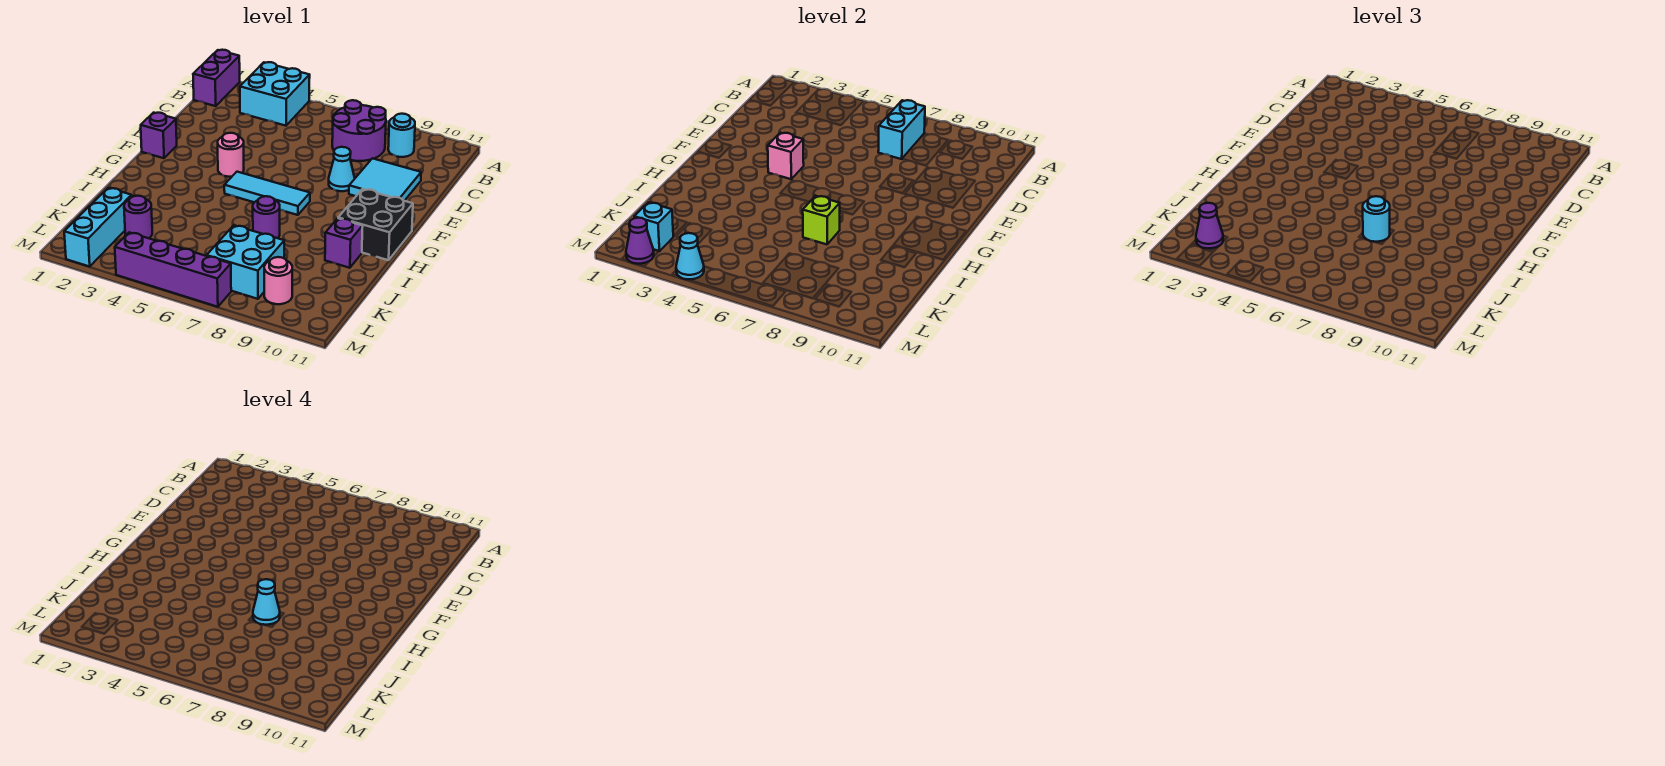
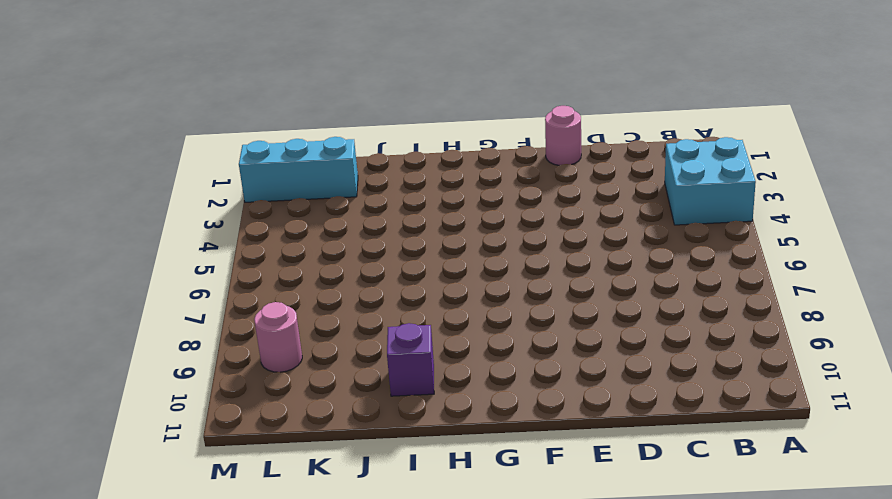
pink round brick E1 level 1 -> pink round brick F4 level 1
none -> purple brick A1:B1 level 1
none -> purple round brick B7:C8 level 1
none -> cyan round brick B9 level 1

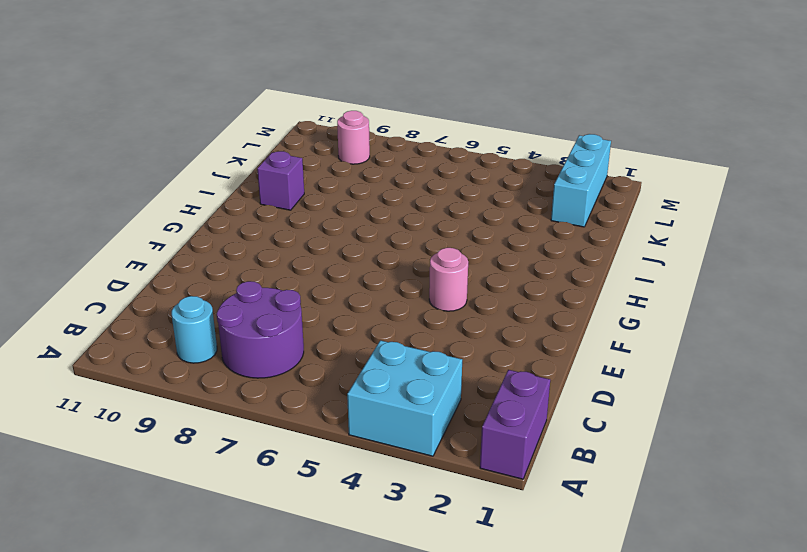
none -> cyan tile D9:E10 level 1
none -> cyan cone E8 level 1
none -> purple brick F1 level 1

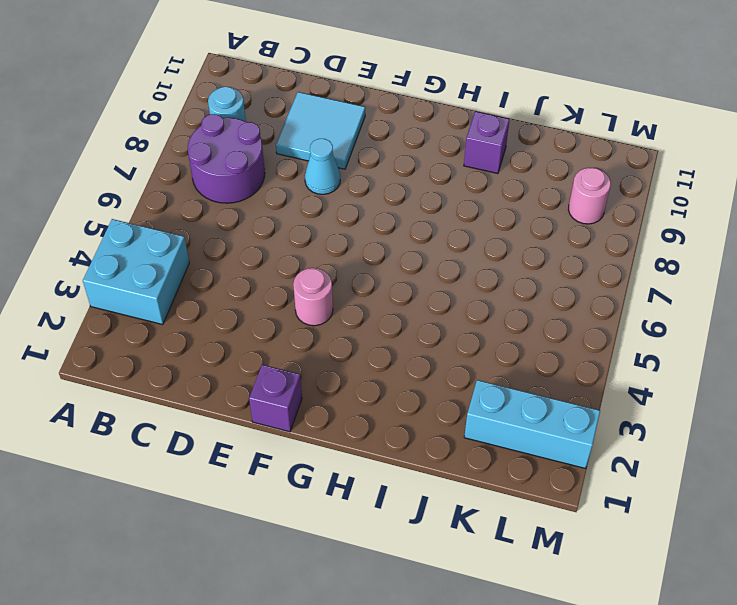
none -> purple brick A1:B1 level 1
none -> cyan tile G5:G7 level 1
none -> black brick G10:H11 level 1

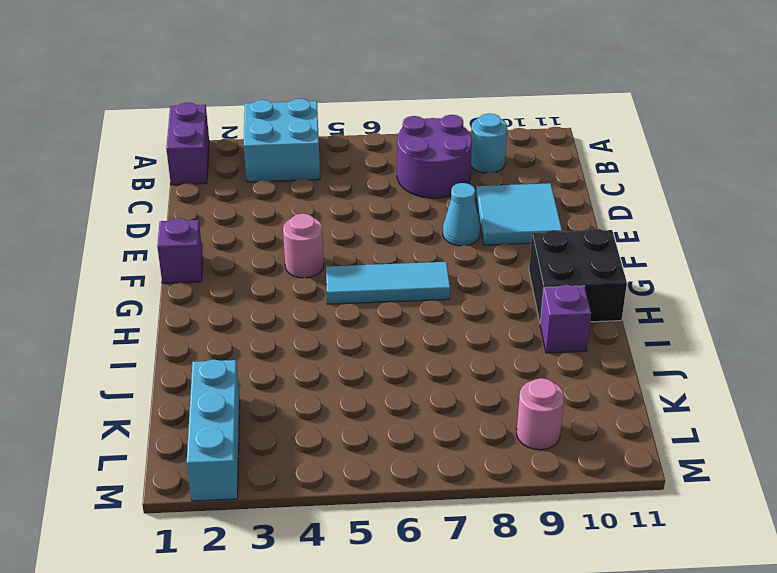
none -> purple round brick I7 level 1
none -> purple round brick K3 level 1
none -> cyan brick K7:L8 level 1

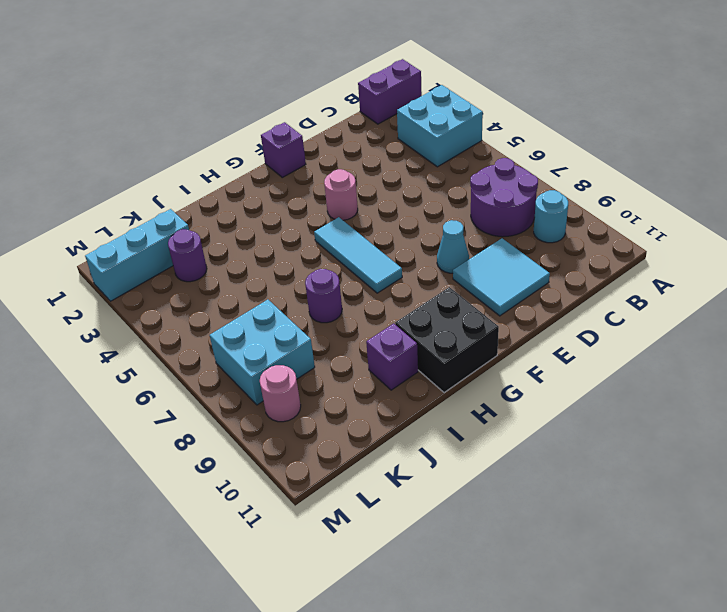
none -> purple brick M4:M7 level 1
none -> cyan brick B7:C7 level 2
none -> pink brick F4 level 2

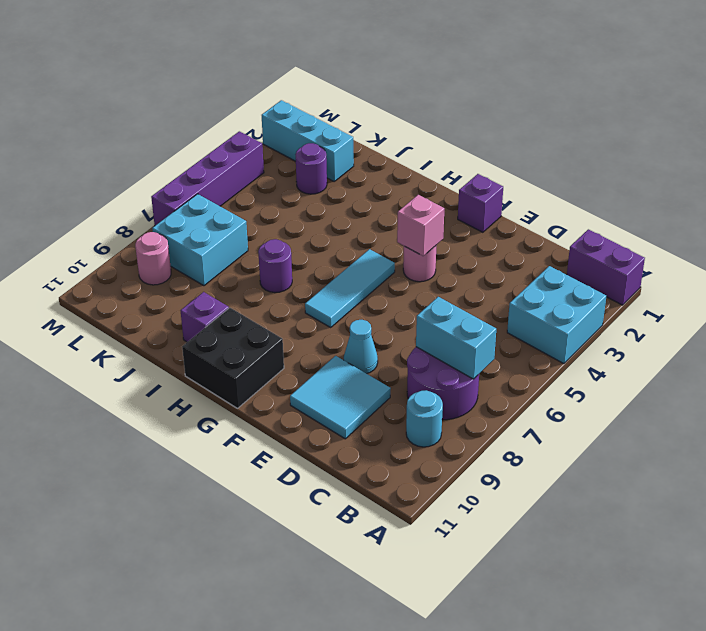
none -> lime brick I7 level 2
none -> cyan brick L2 level 2
none -> purple cone M2 level 2

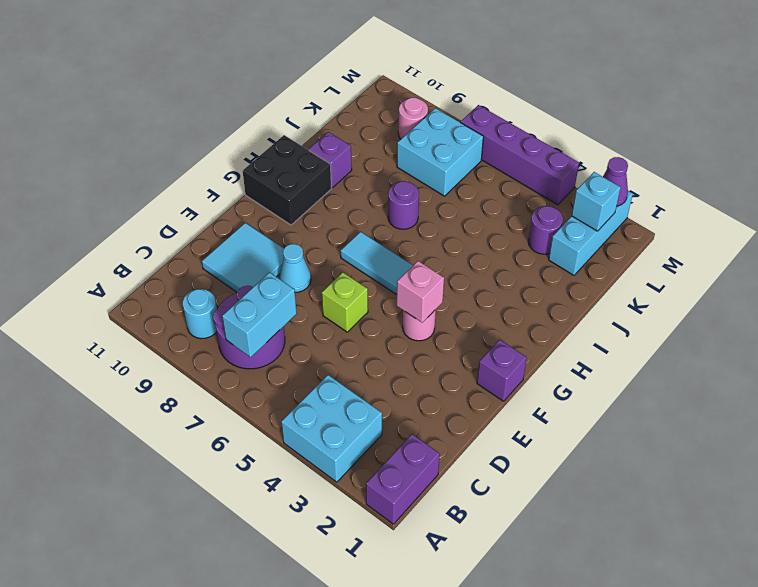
lime brick E6 level 1 -> lime brick I7 level 2
none -> cyan cone M4 level 2
none -> cyan round brick I7 level 3
none -> purple cone L2 level 3

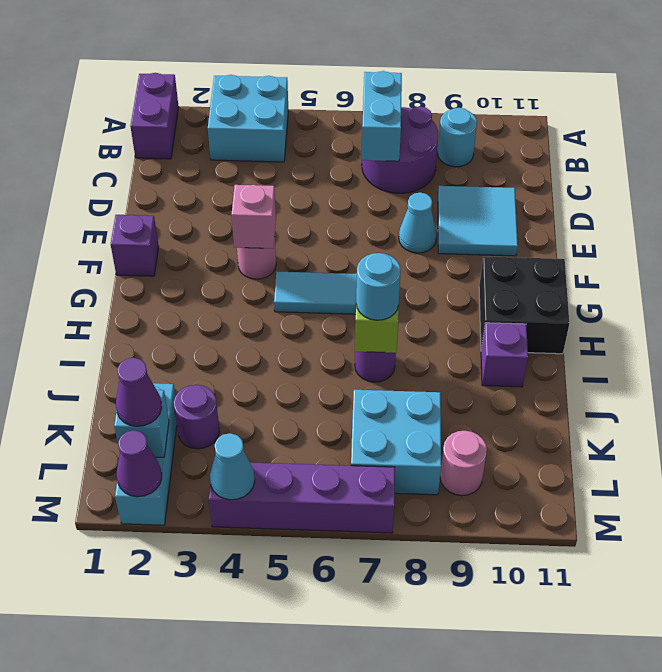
none -> cyan cone I7 level 4

